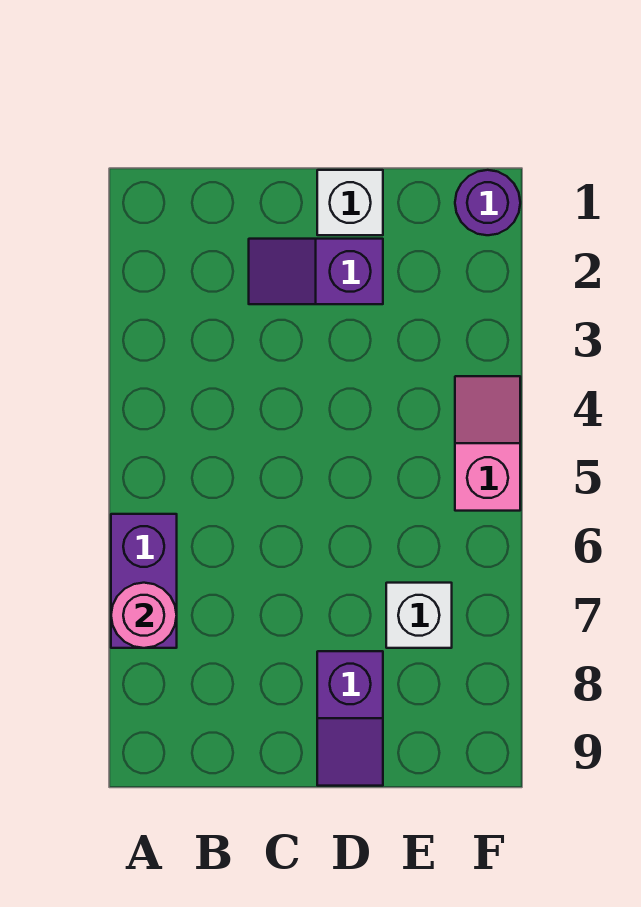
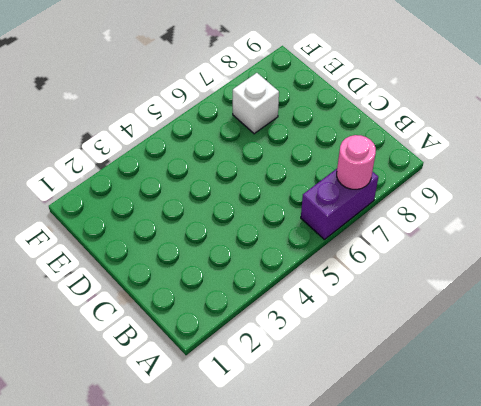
none -> purple slope C2:D2 level 1 top D
none -> white brick D1 level 1

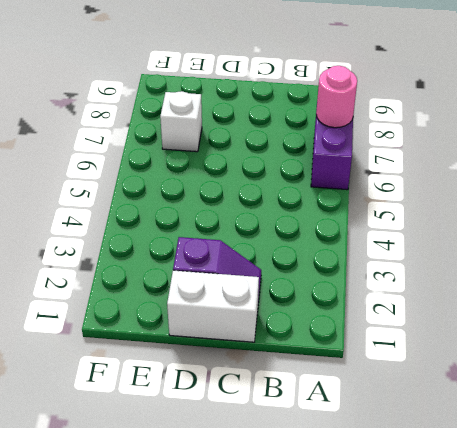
white brick C1:D1 level 1 -> white brick D1 level 1
none -> purple slope D8:D9 level 1 top 8
none -> purple round brick F1 level 1

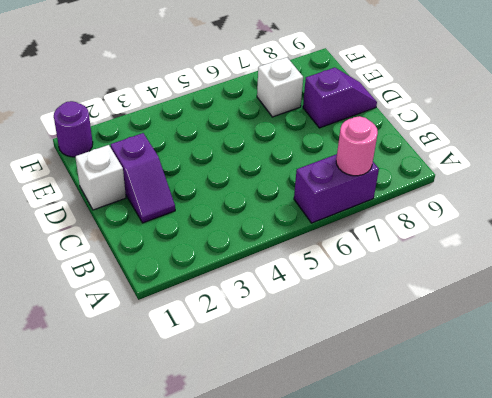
none -> pink slope F4:F5 level 1 top 5

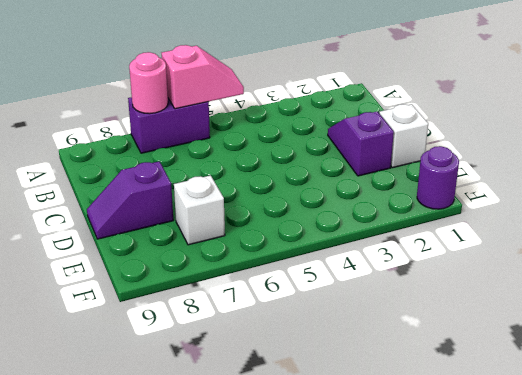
pink slope A5:A6 level 2 top 6 -> pink slope F4:F5 level 1 top 5

